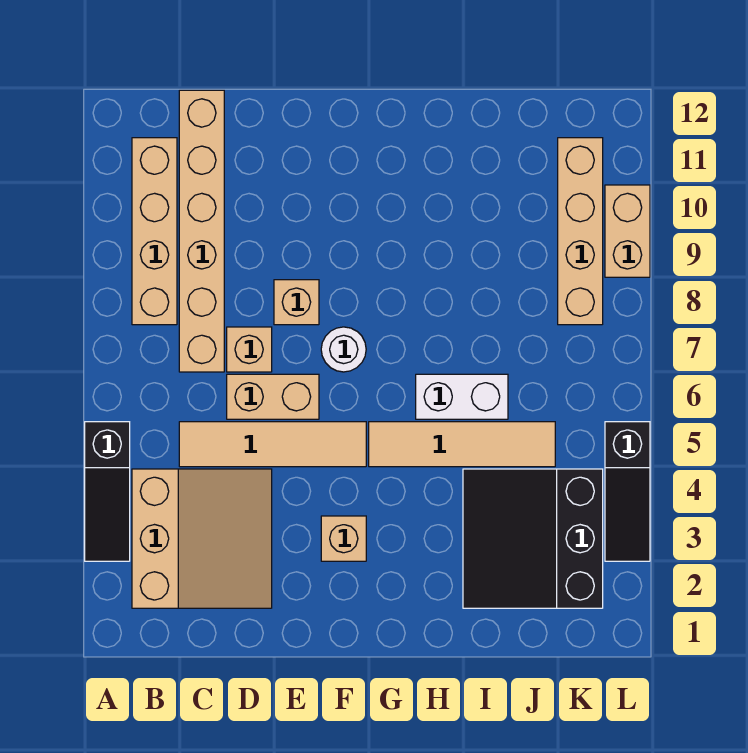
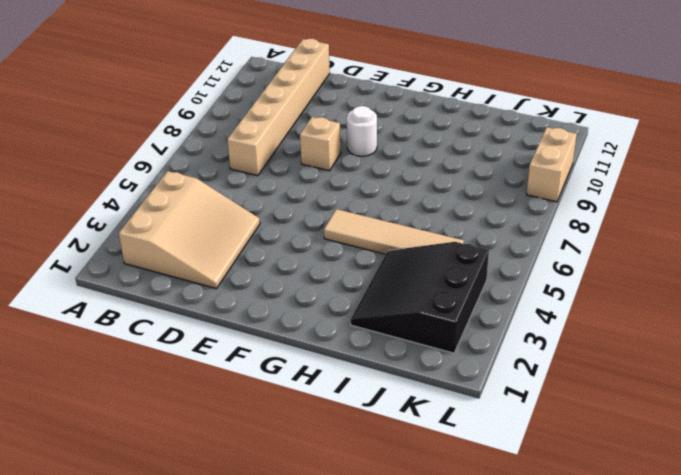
white round brick F9 level 1 -> white round brick F7 level 1
none -> black slope A3:A5 level 1 top 5
none -> tan brick B8:B11 level 1
none -> tan tile C5:F5 level 1

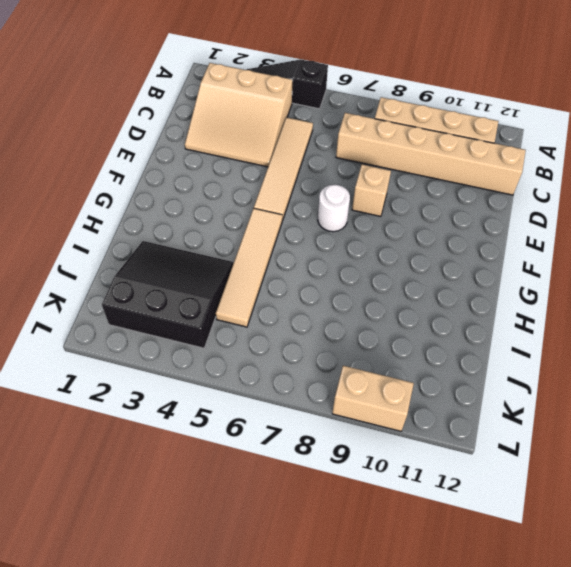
none -> tan brick D6:E6 level 1
none -> tan brick D7 level 1
none -> tan brick F3 level 1

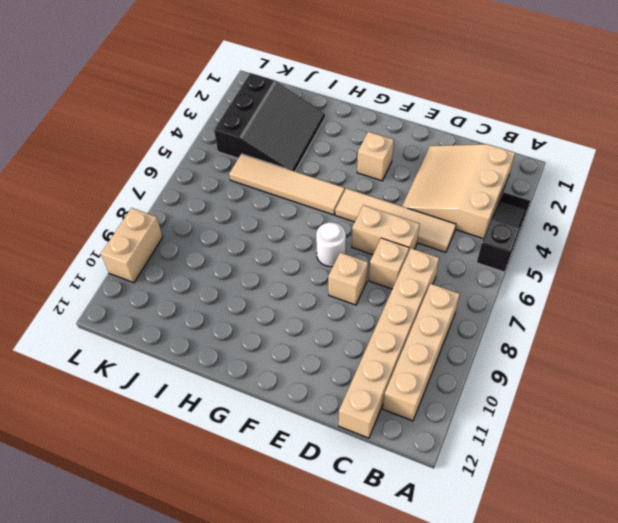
none -> white brick H6:I6 level 1
none -> tan brick K8:K11 level 1
none -> black slope L3:L5 level 1 top 5

